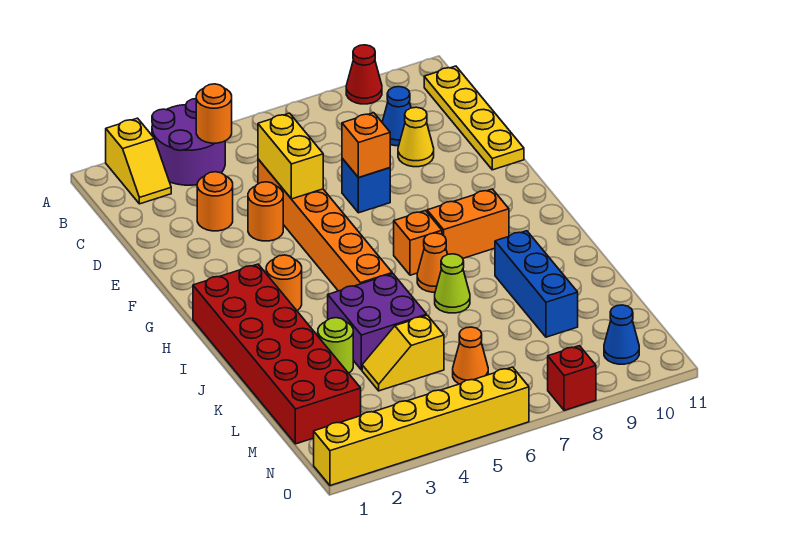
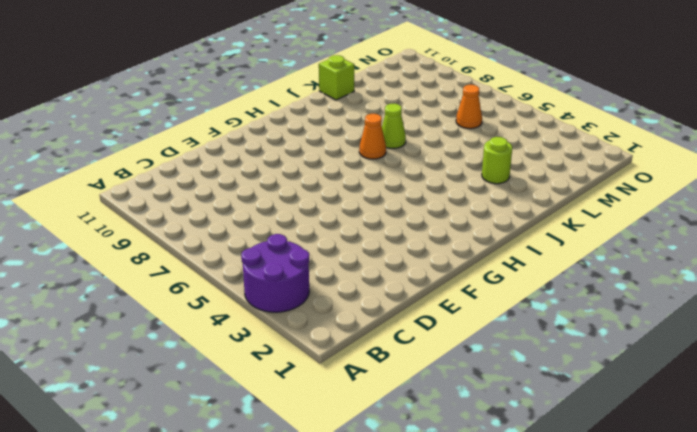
lime brick K11 level 1 -> none
none -> yellow slope A2:B2 level 1 top A
none -> red cone A9 level 1
none -> yellow plate B11:E11 level 1

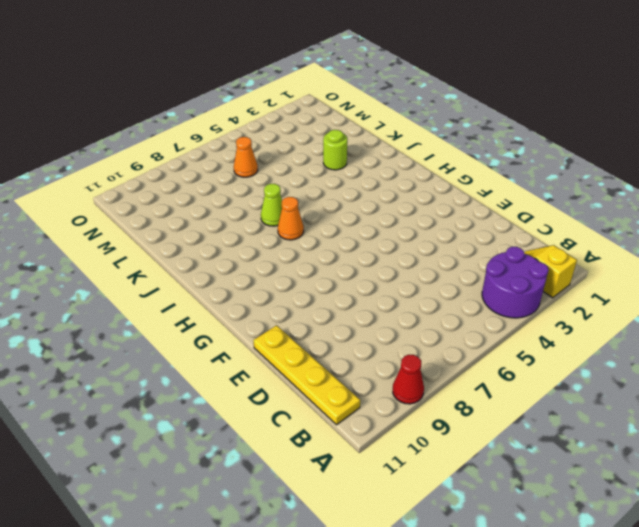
none -> blue cone C9 level 1
none -> orange round brick D3 level 1
none -> orange brick D5:I5 level 1

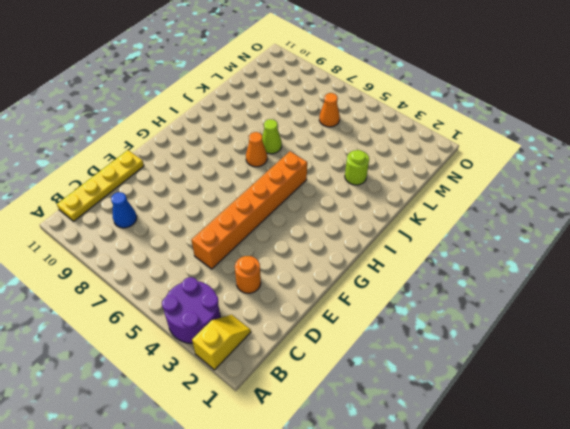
none -> red cone A9 level 1
none -> yellow cone D9 level 1
none -> orange round brick E4 level 1

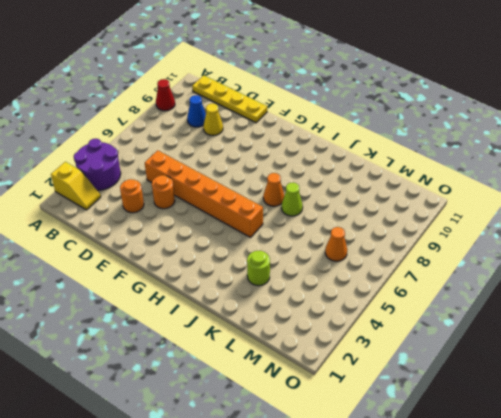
none -> blue brick E7 level 1
none -> red brick H1:M2 level 1
none -> orange round brick H3 level 1

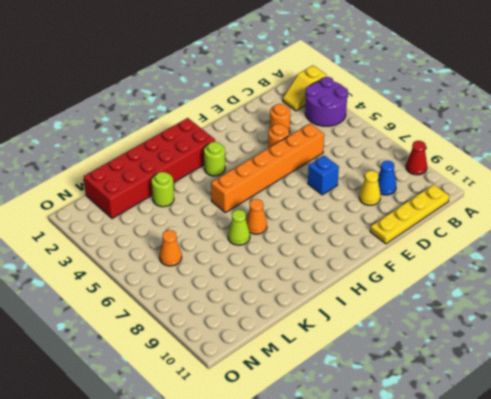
lime round brick H3 level 1 -> orange round brick H3 level 1
none -> orange brick H7 level 1
none -> orange brick H8:H9 level 1
none -> purple brick J4:K5 level 1

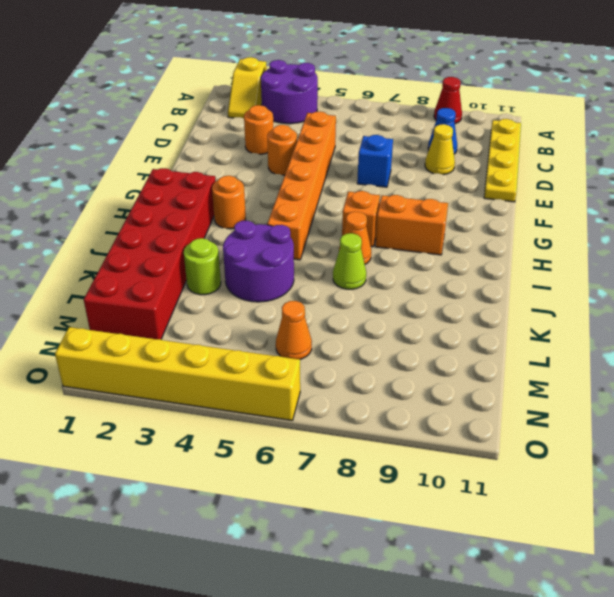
purple round brick J4:K5 level 1 -> purple brick J4:K5 level 1
none -> blue brick J9:L9 level 1
none -> yellow slope L4:L5 level 1 top 5
none -> blue cone N10 level 1

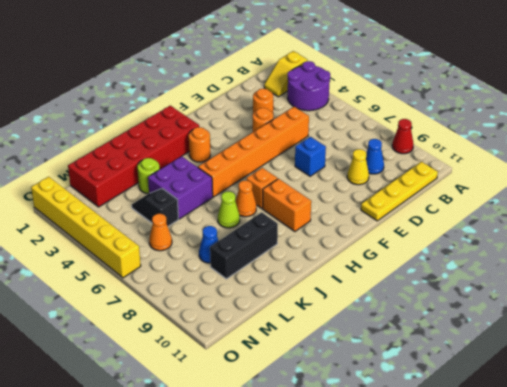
black brick J9:L9 level 1 -> blue brick J9:L9 level 1
black slope L4:L5 level 1 top 5 -> yellow slope L4:L5 level 1 top 5
blue cone L8 level 1 -> blue cone N10 level 1
none -> red brick O8 level 1
none -> orange round brick B4 level 2
none -> yellow brick D5:E5 level 2

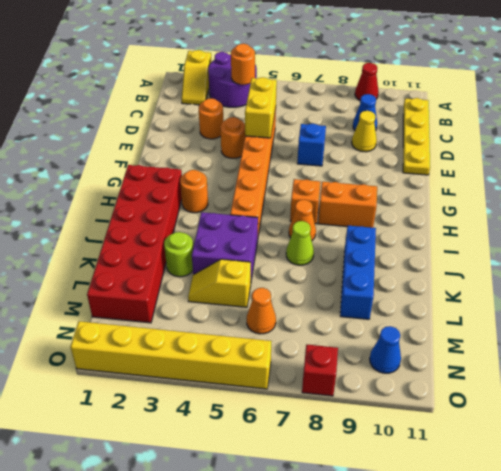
none -> orange brick E7 level 2

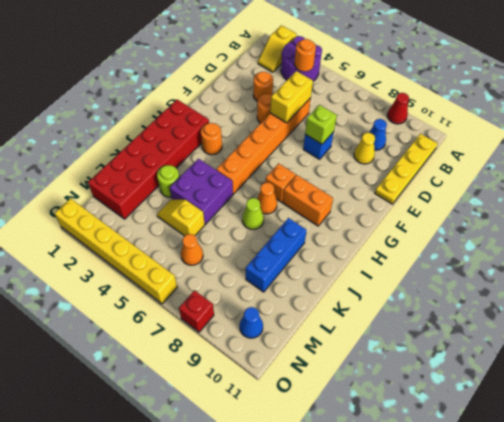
lime brick E7 level 2 -> orange brick E7 level 2

